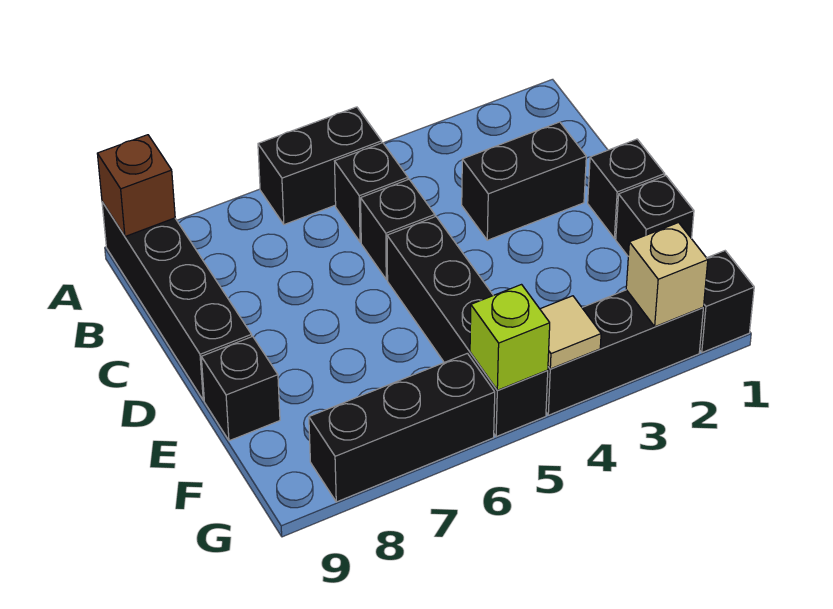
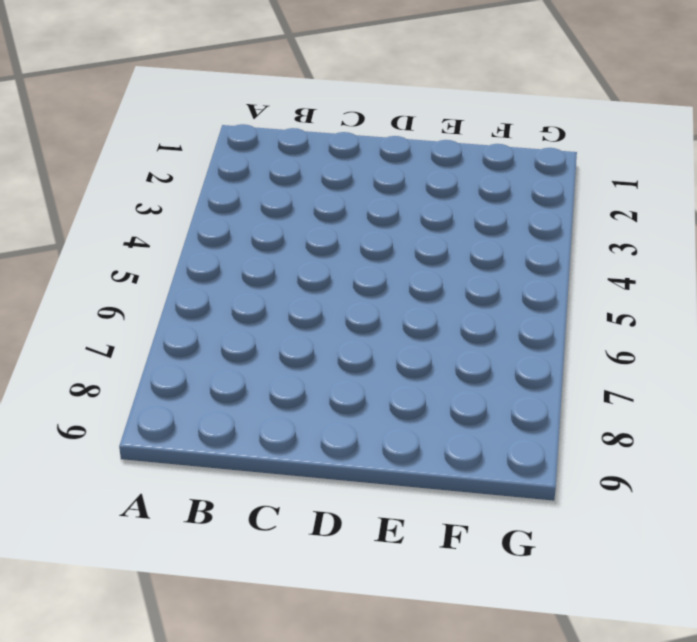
none -> black brick A5:A6 level 1
none -> black brick A9:D9 level 1
none -> black brick B5 level 1

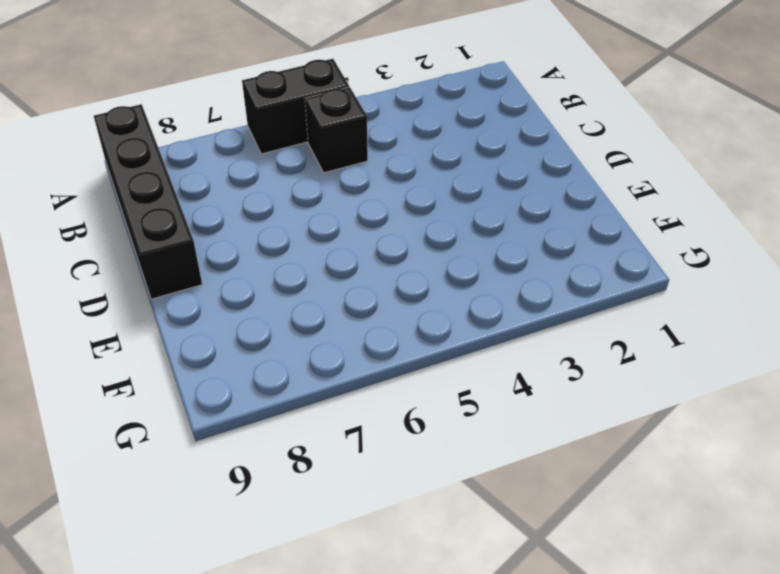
none -> black brick C2:C3 level 1
none -> black brick C5 level 1
none -> black brick D1 level 1

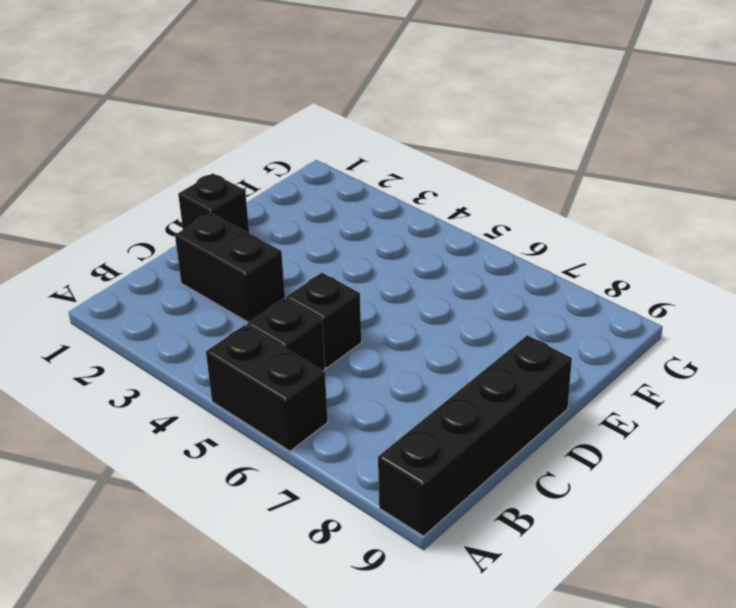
none -> black brick D5:G5 level 1
none -> black brick E1 level 1
none -> black brick E9 level 1

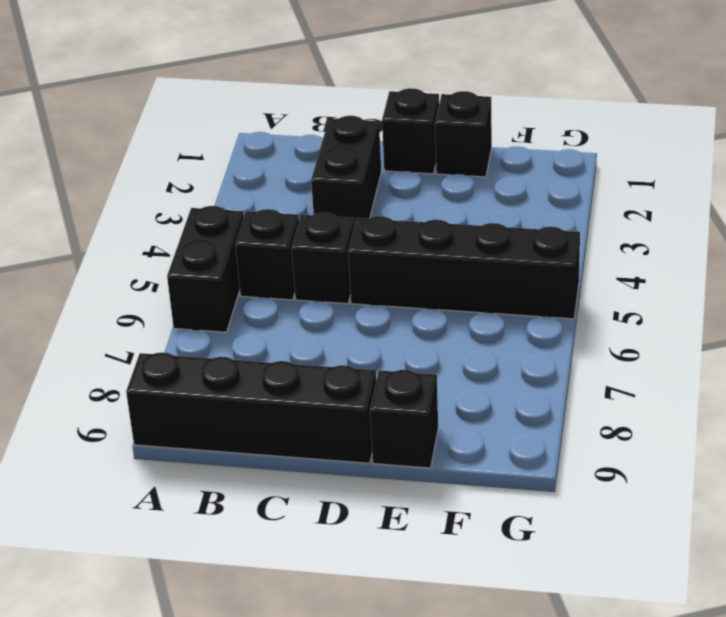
none -> black brick G1 level 1
none -> black brick G2:G4 level 1
none -> black brick G6:G8 level 1

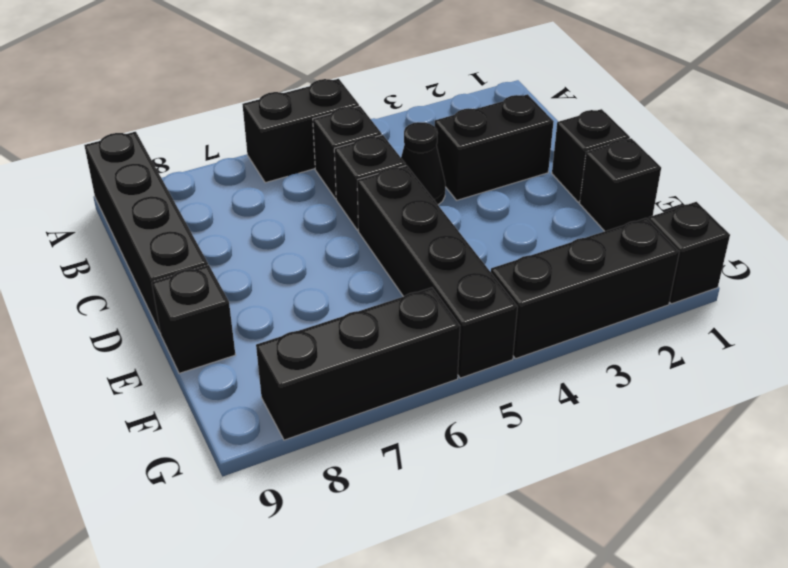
black cone C4 level 1 -> none
none -> brown brick A9 level 2
none -> tan brick G2 level 2
none -> tan tile G4 level 2

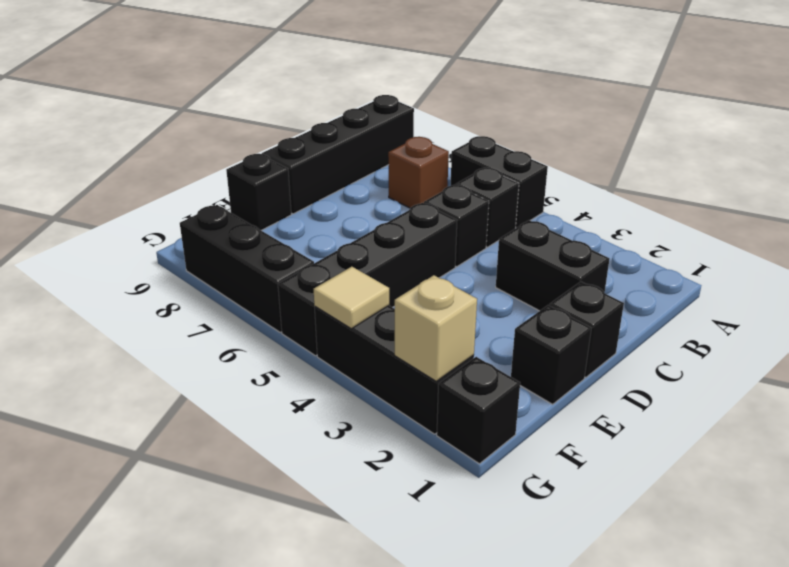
brown brick B7 level 1 -> brown brick A9 level 2
none -> lime brick G5 level 2

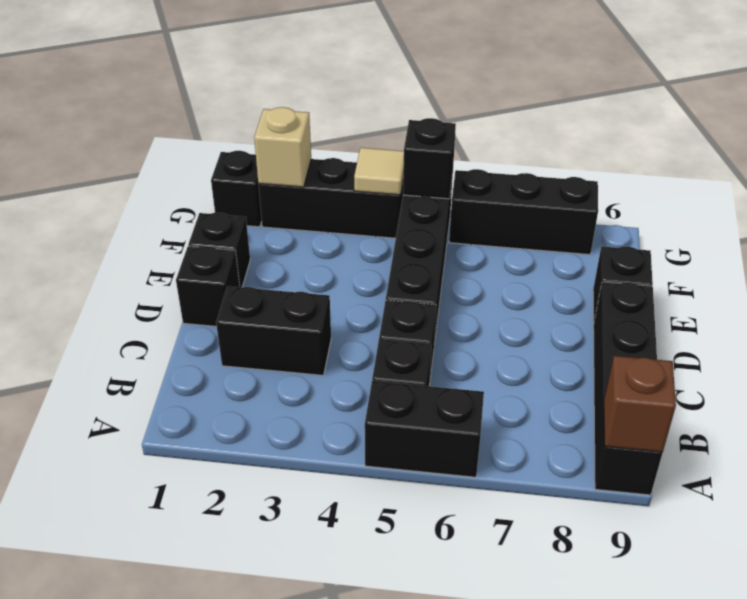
black brick G5 level 2 -> lime brick G5 level 2

